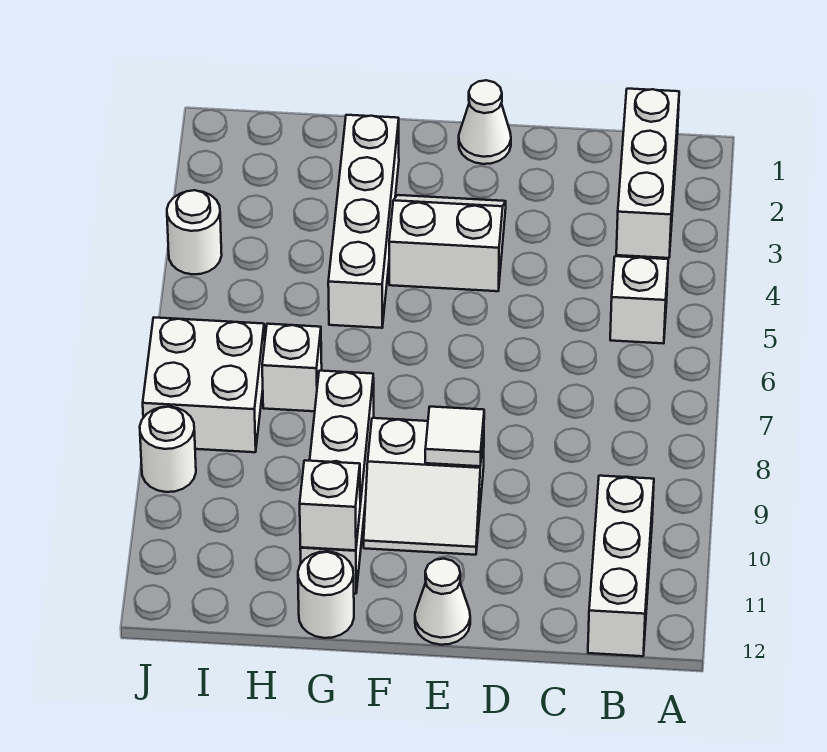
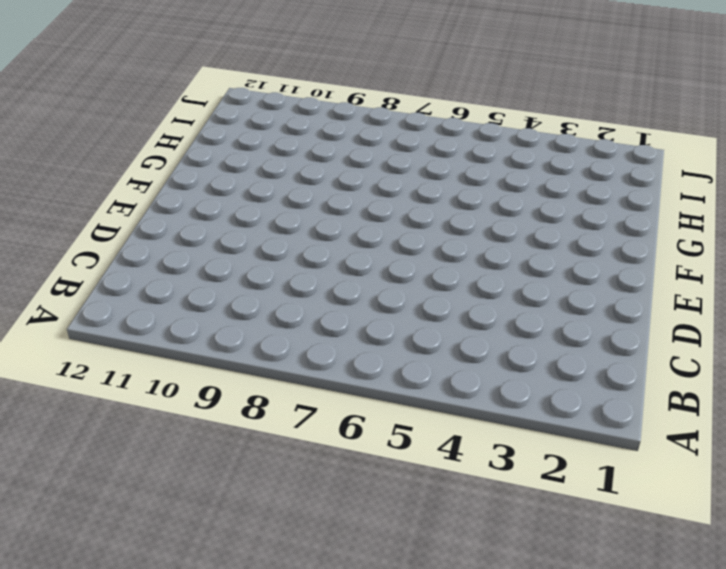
none -> white brick B1:B3 level 1
none -> white brick B5 level 1
none -> white brick B10:B12 level 1

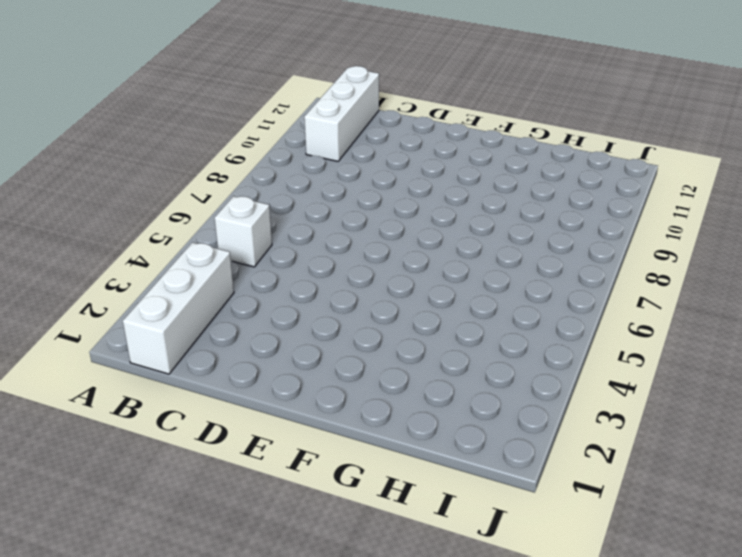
none -> white cone E1 level 1
none -> white slope E3:F4 level 1 top 4
none -> white slope E9:F10 level 1 top 9

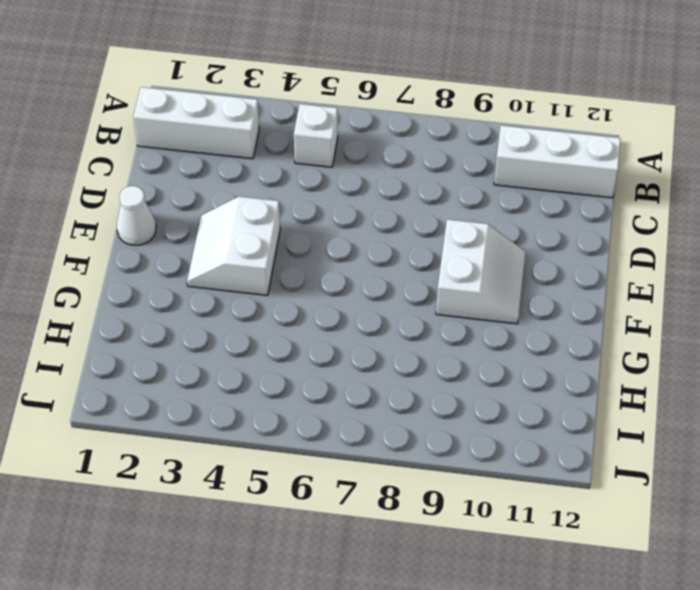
none -> white cone E12 level 1
none -> white brick G2:G5 level 1
none -> white brick G8:G11 level 1

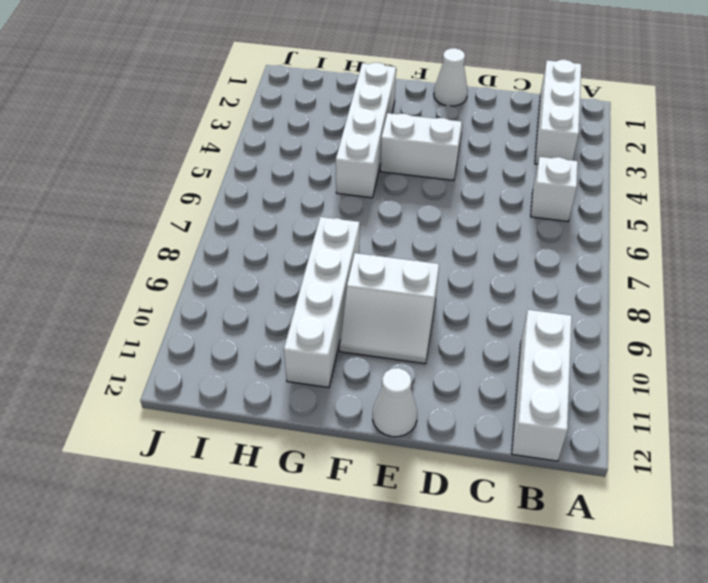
none -> white round brick G12 level 1
none -> white brick H7 level 1
none -> white brick I7:J8 level 1

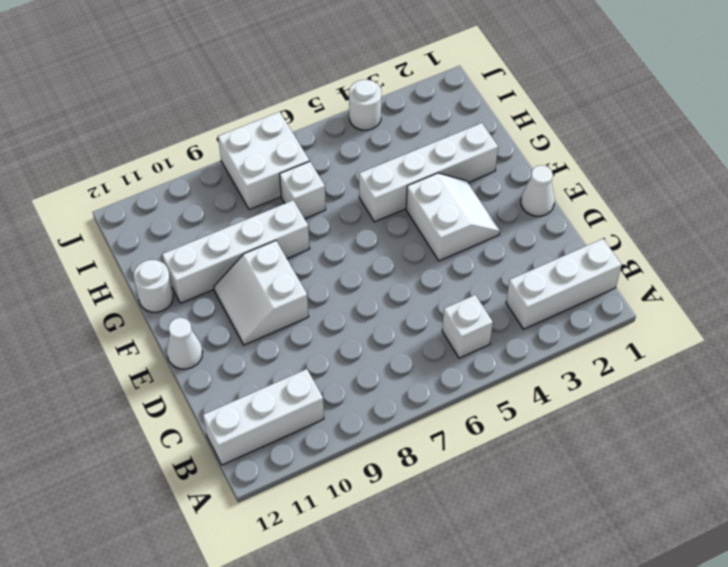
none -> white round brick J9 level 1
none -> white tile E9 level 2
none -> white brick G11 level 2

